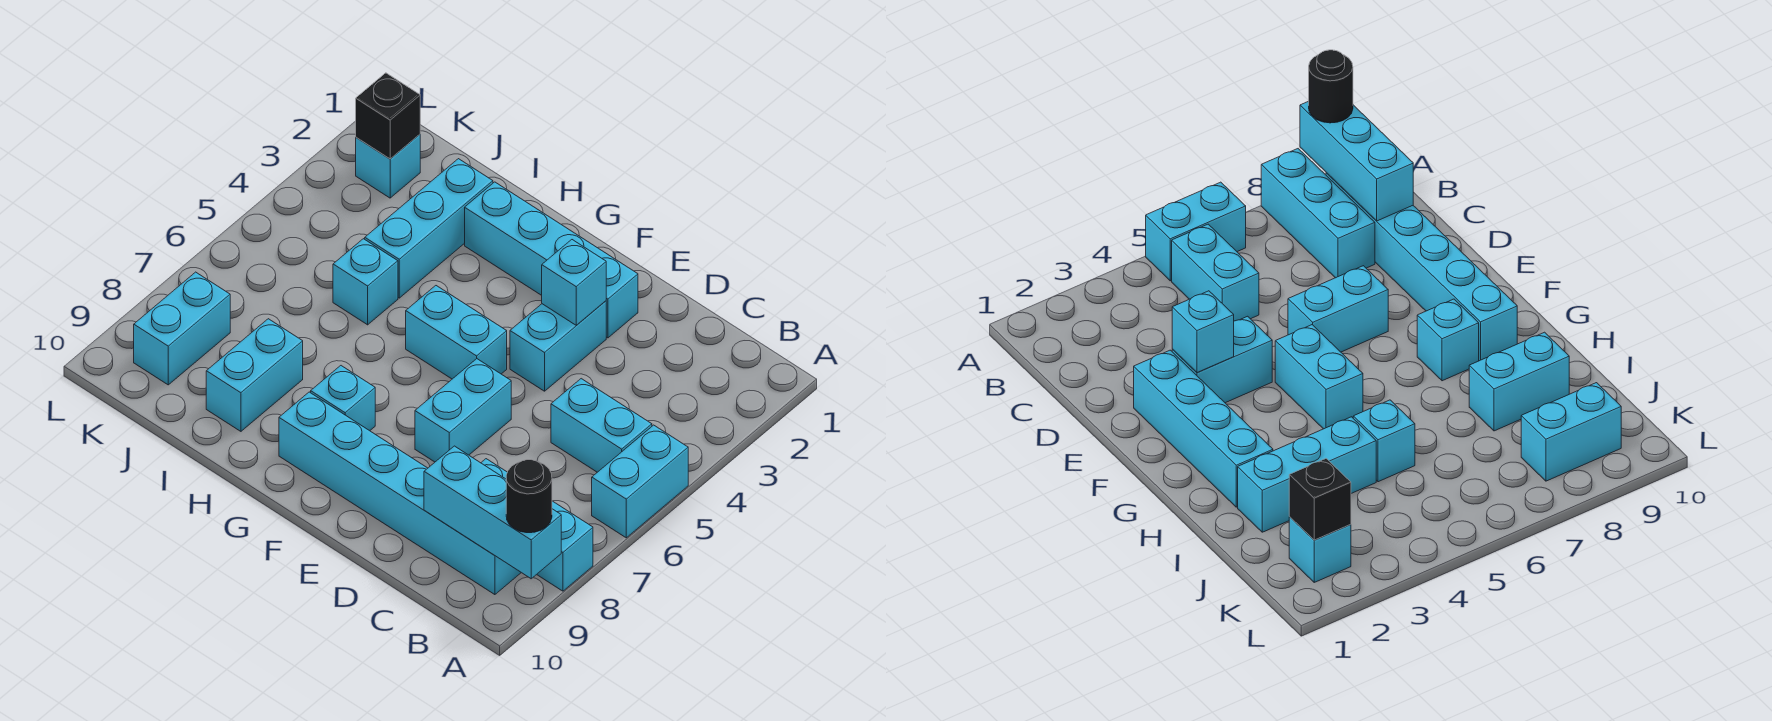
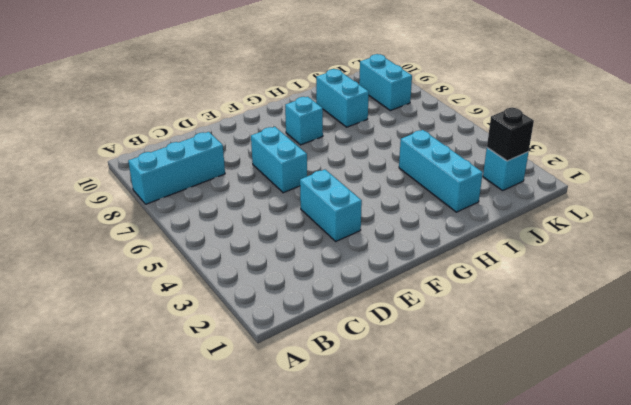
none -> cyan brick A5:A6 level 1
none -> cyan brick B5:C5 level 1
none -> cyan brick B9:G9 level 1

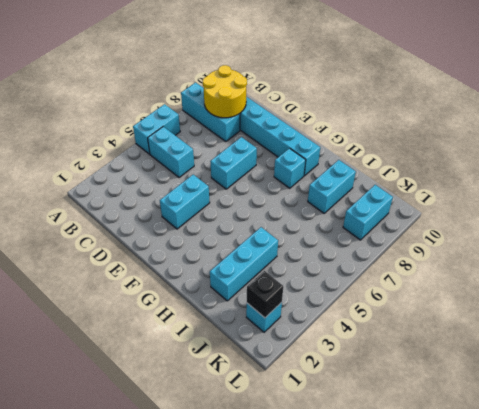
yellow round brick B8:C9 level 2 -> cyan brick A9:C9 level 2
none -> cyan brick E2:H2 level 1
none -> cyan brick F5:G5 level 1
none -> cyan brick I5 level 1

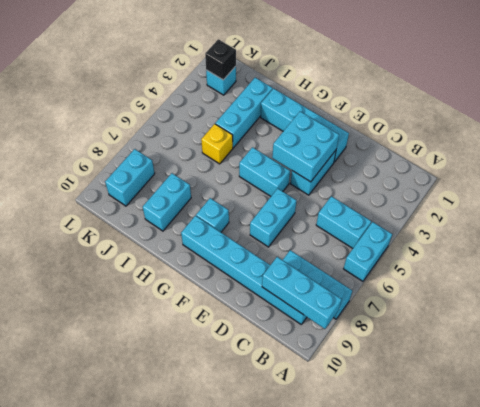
cyan brick E3:F4 level 2 -> cyan brick E3 level 2
yellow brick I5 level 1 -> cyan brick I5 level 1
none -> black round brick A9 level 3

